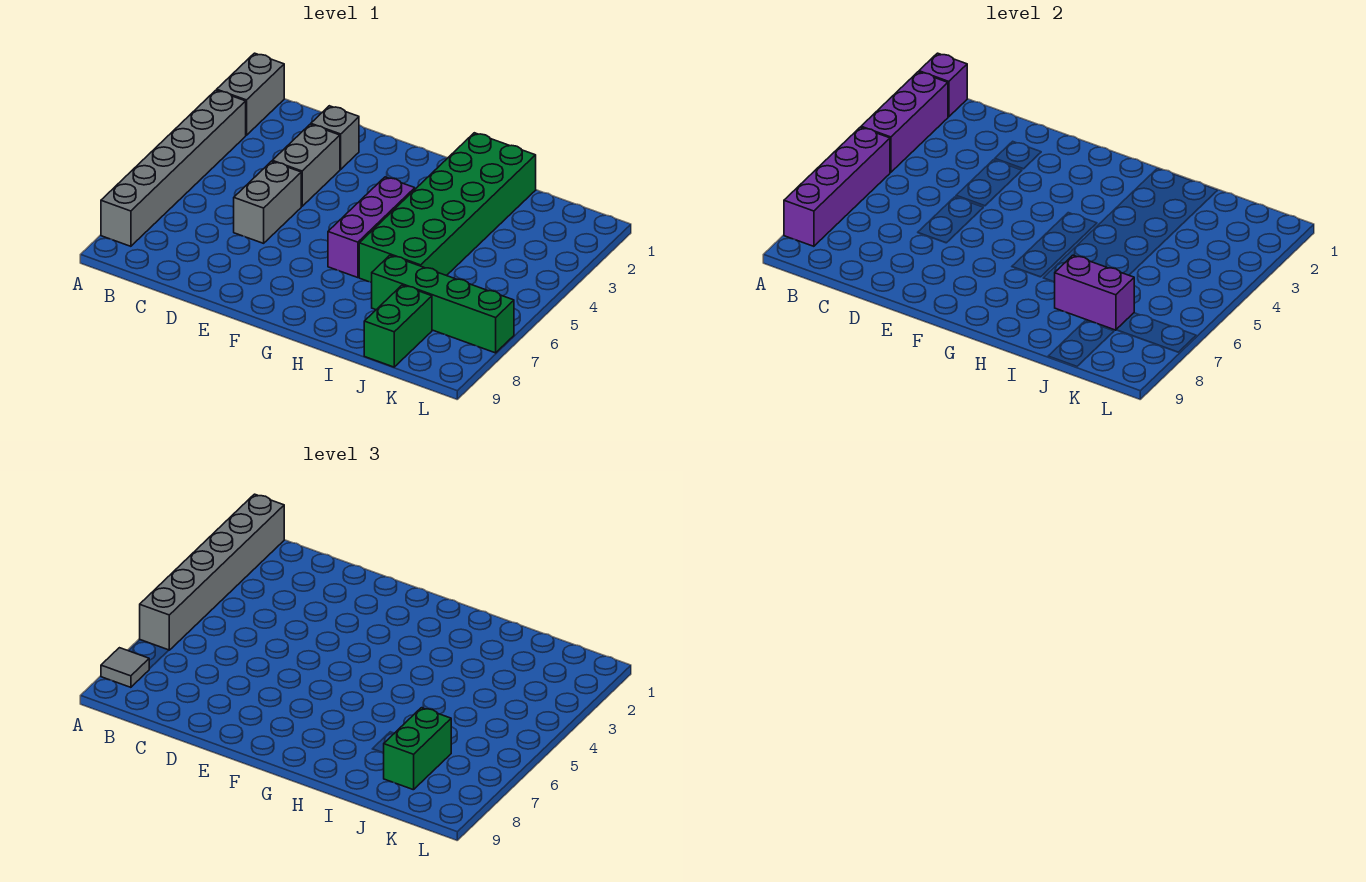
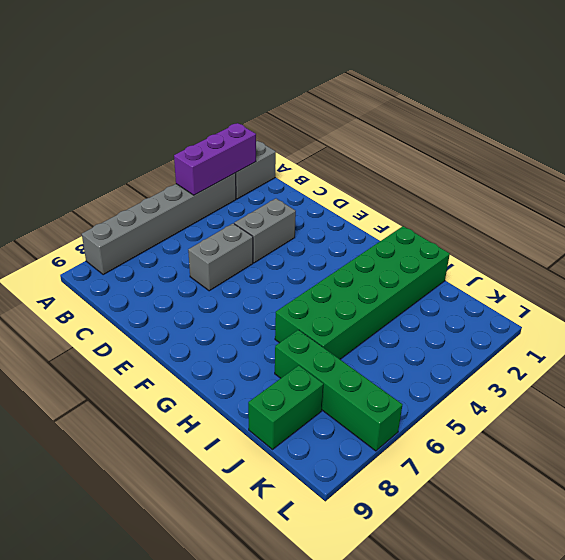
none -> grey brick D2 level 1
none -> purple brick G4:G6 level 1
none -> purple brick A1 level 2

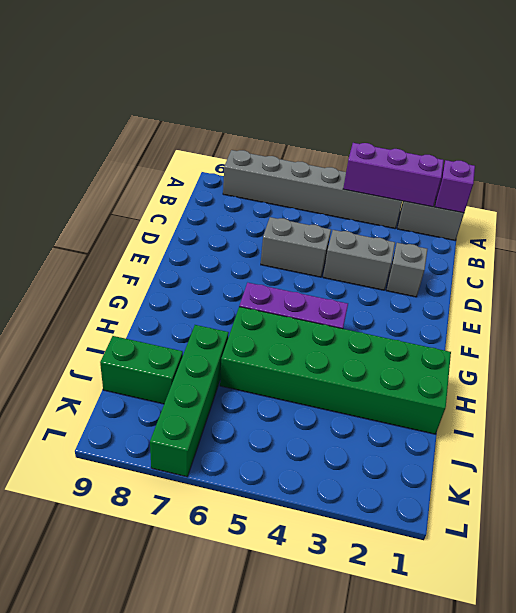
none -> purple brick A5:A8 level 2
none -> purple brick I7:J7 level 2
none -> grey brick A1:A6 level 3

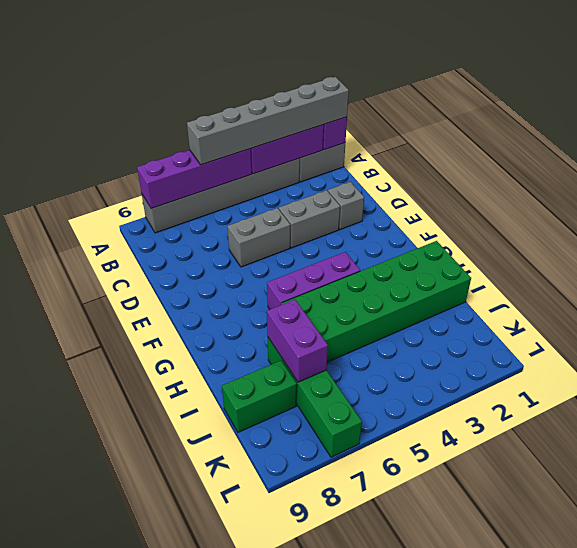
none -> grey tile A8 level 3
none -> green brick J7:J8 level 3

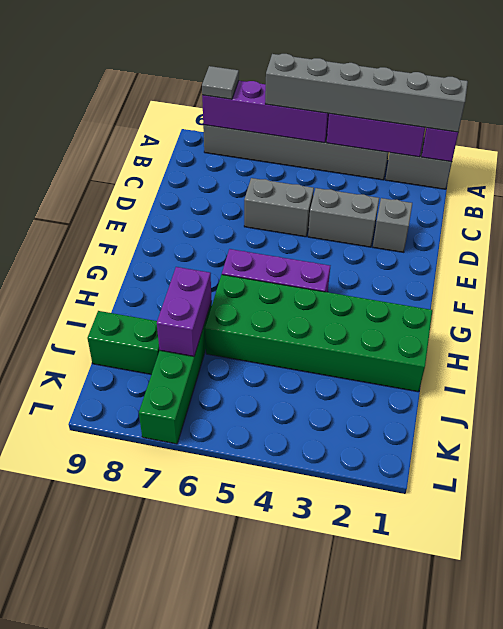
none -> green brick J7:J8 level 3

